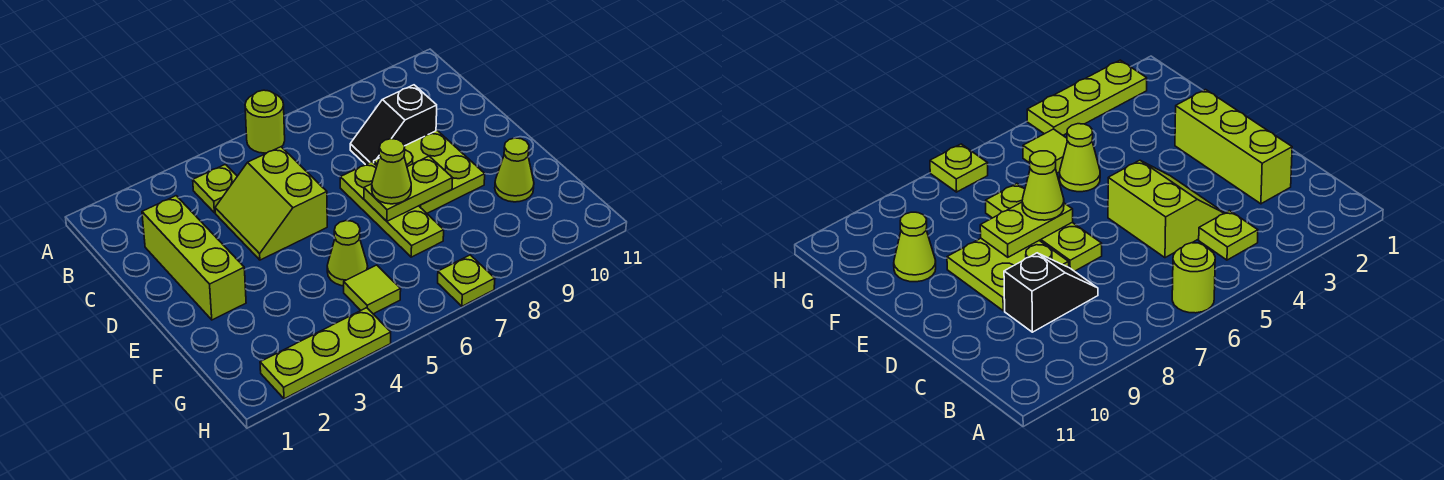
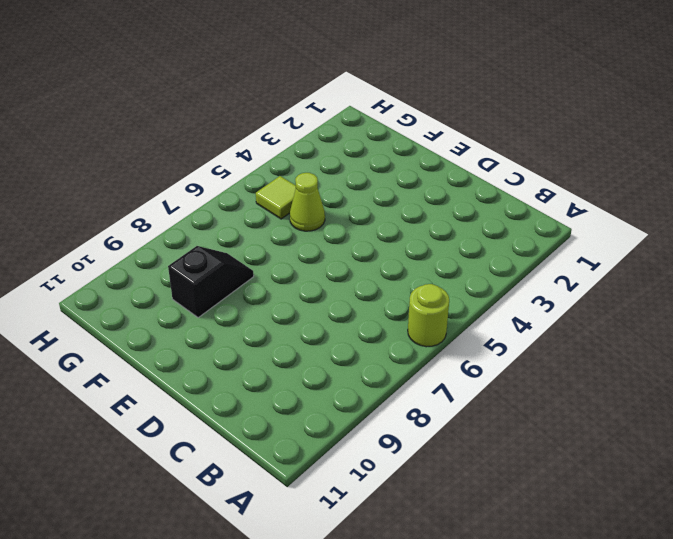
black slope F8:F9 level 1 top 9 -> black slope C8:C9 level 1 top 9
none -> lime plate B4 level 1
none -> lime brick C2:E2 level 1
none -> lime slope C4:D5 level 1 top 5

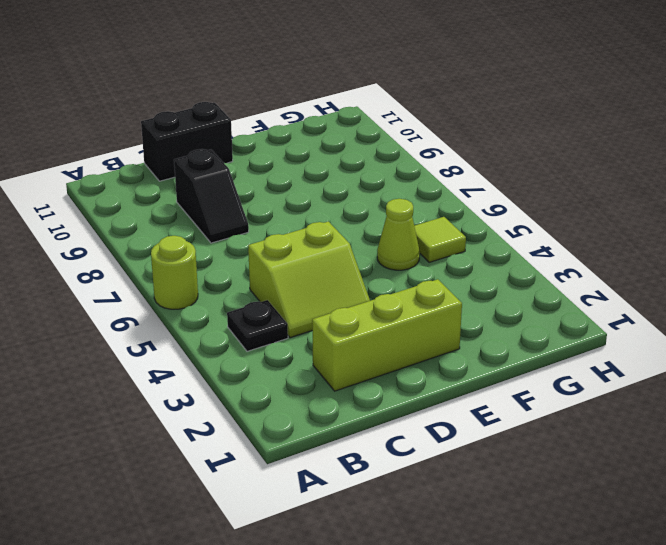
black plate B4 level 1 -> lime plate B4 level 1
black brick C11:D11 level 1 -> none
none -> lime plate D7:F7 level 1
none -> lime plate D8:E9 level 1
none -> lime cone F10 level 1

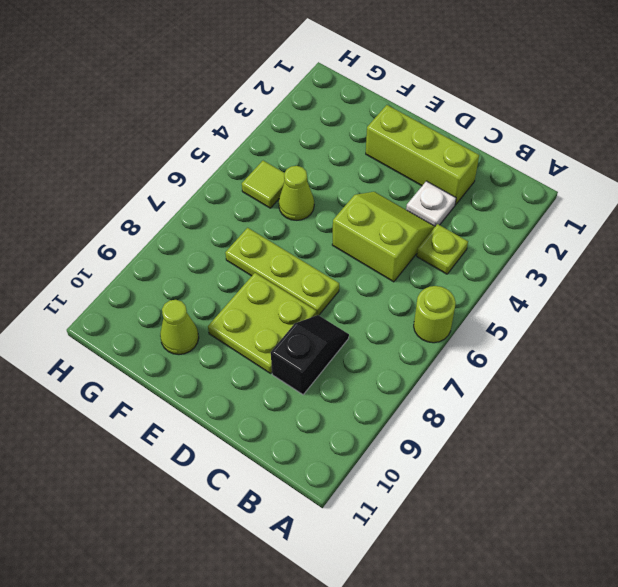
white plate C3 level 1 -> none
none -> lime plate H2:H4 level 1
none -> lime plate H7 level 1
none -> lime plate E7:E8 level 2

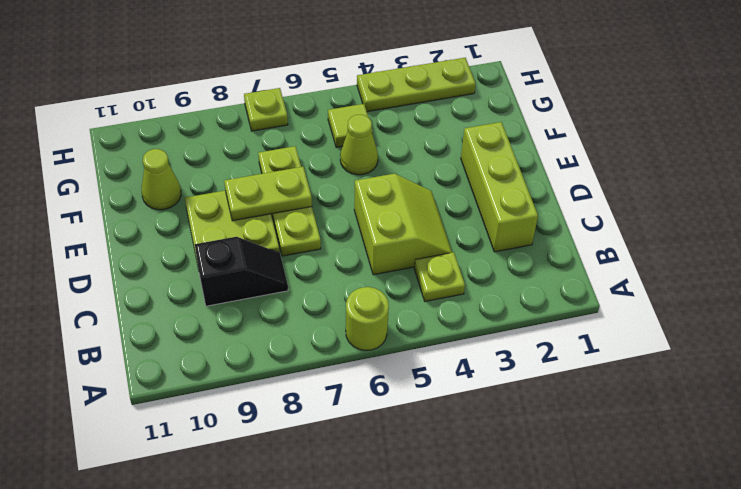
none -> lime cone E7 level 3

